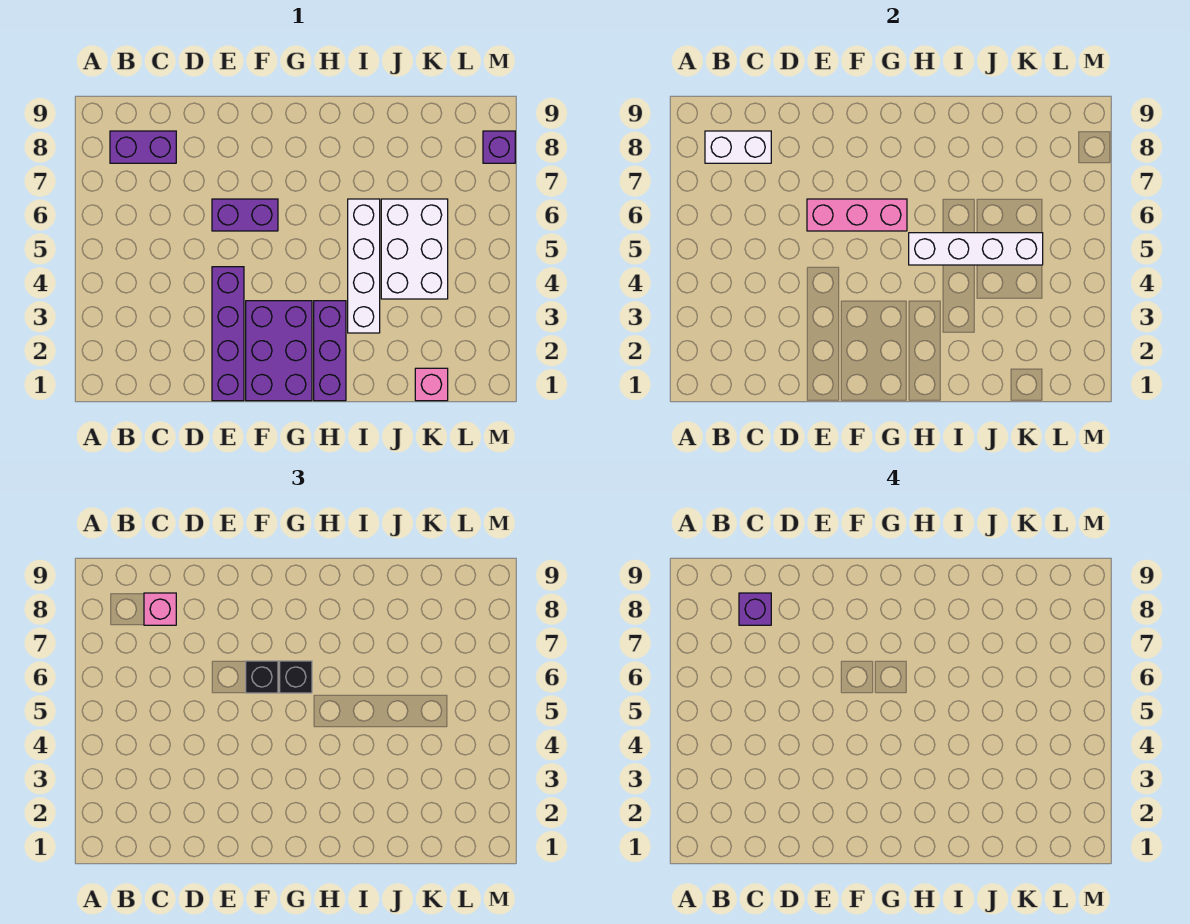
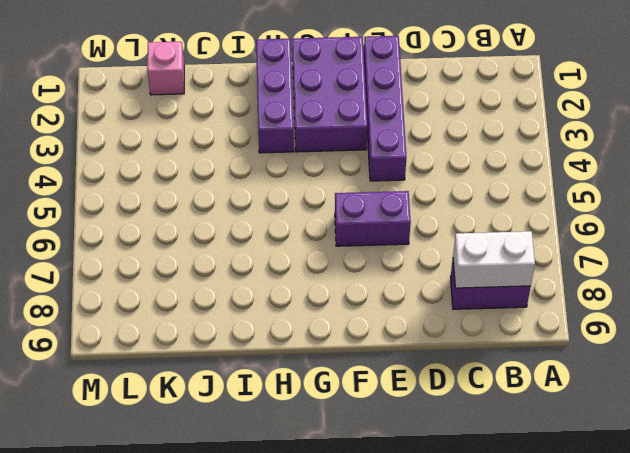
none -> white brick I3:I6 level 1
none -> white brick J4:K6 level 1
none -> purple brick M8 level 1

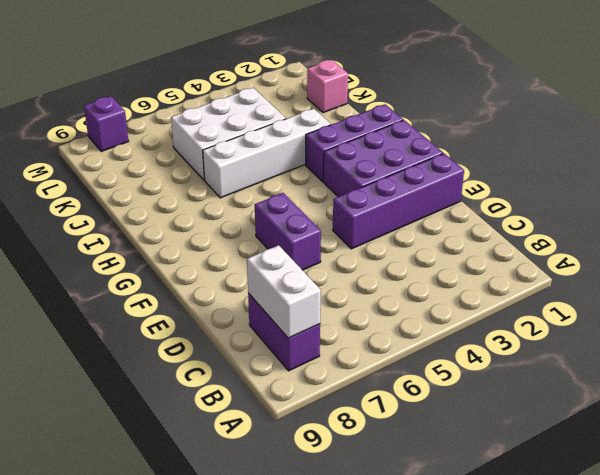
none -> pink brick E6:G6 level 2
none -> white brick H5:K5 level 2
none -> pink brick C8 level 3

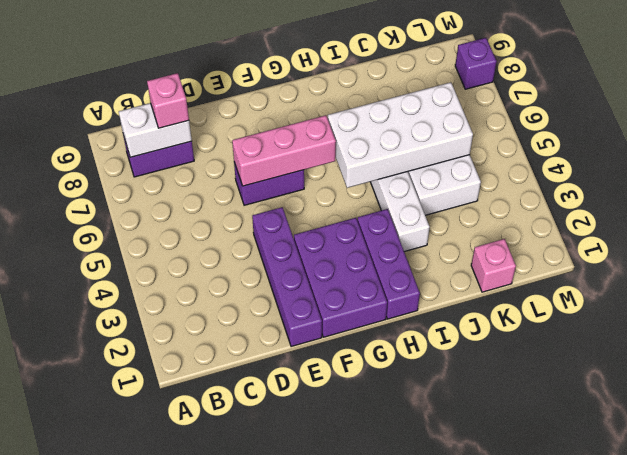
white brick H5:K6 level 2 -> white brick H5:K5 level 2
none -> black brick F6 level 3
none -> black brick G6 level 3
none -> purple brick C8 level 4

